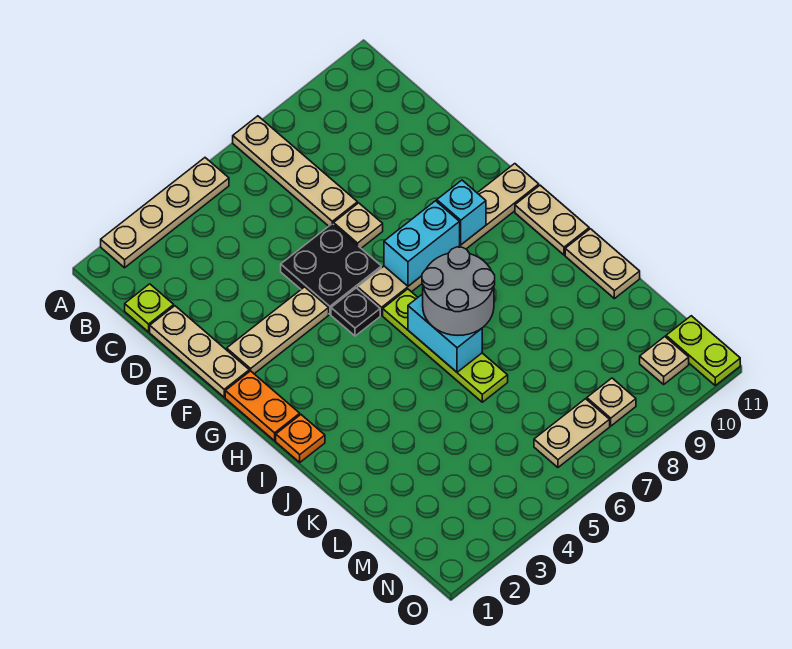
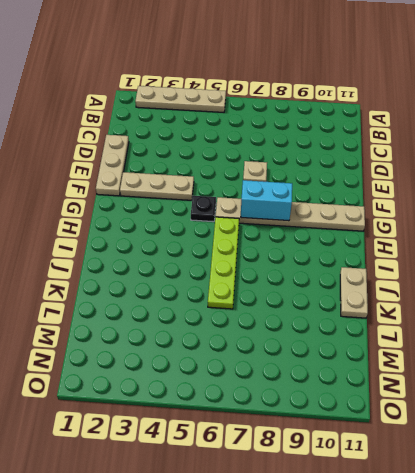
none -> tan plate A7:D7 level 1
none -> lime plate C1 level 1
none -> black plate E5:F6 level 1

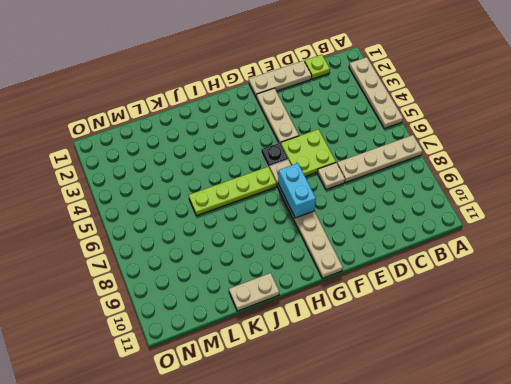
lime plate E5:F6 level 1 -> black plate E5:F6 level 1
none -> orange plate G1:H1 level 1
none -> tan plate H11:I11 level 1
none -> orange plate I1 level 1

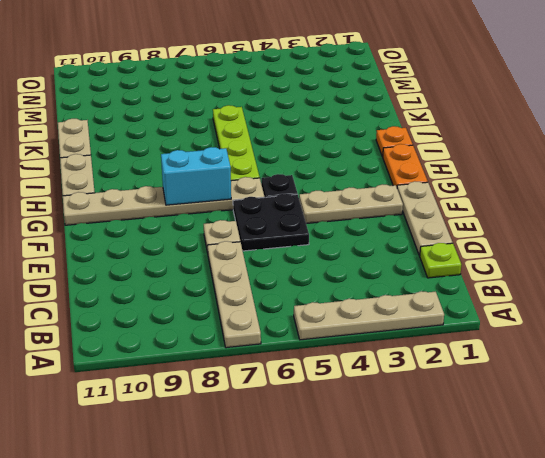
none -> tan plate N6:N7 level 1
none -> tan plate N8 level 1
none -> tan plate N10 level 1

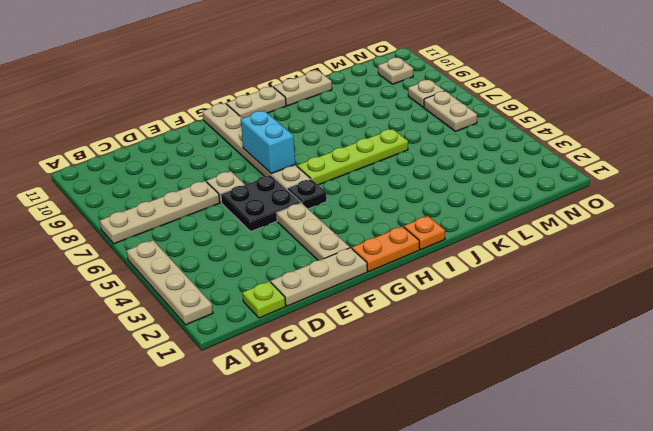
none -> lime plate N11:O11 level 1
none -> cyan brick G9 level 2
none -> cyan brick I6:J6 level 2

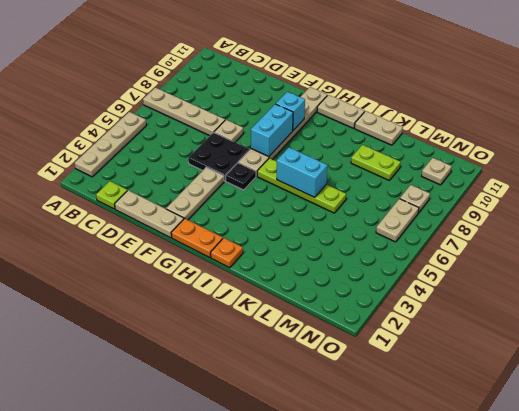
lime plate K9:L9 level 1 -> lime plate N11:O11 level 1
none -> grey round brick I6:J7 level 3

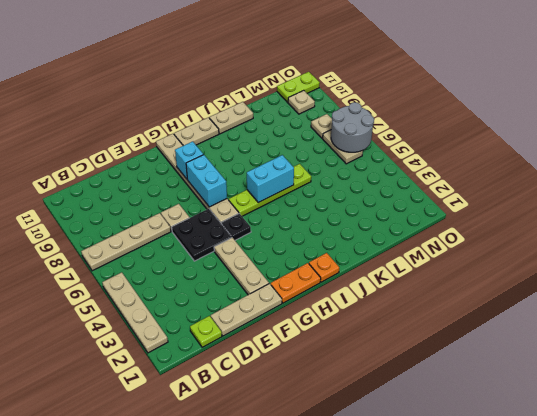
grey round brick N6:O7 level 2 -> grey round brick I6:J7 level 3

